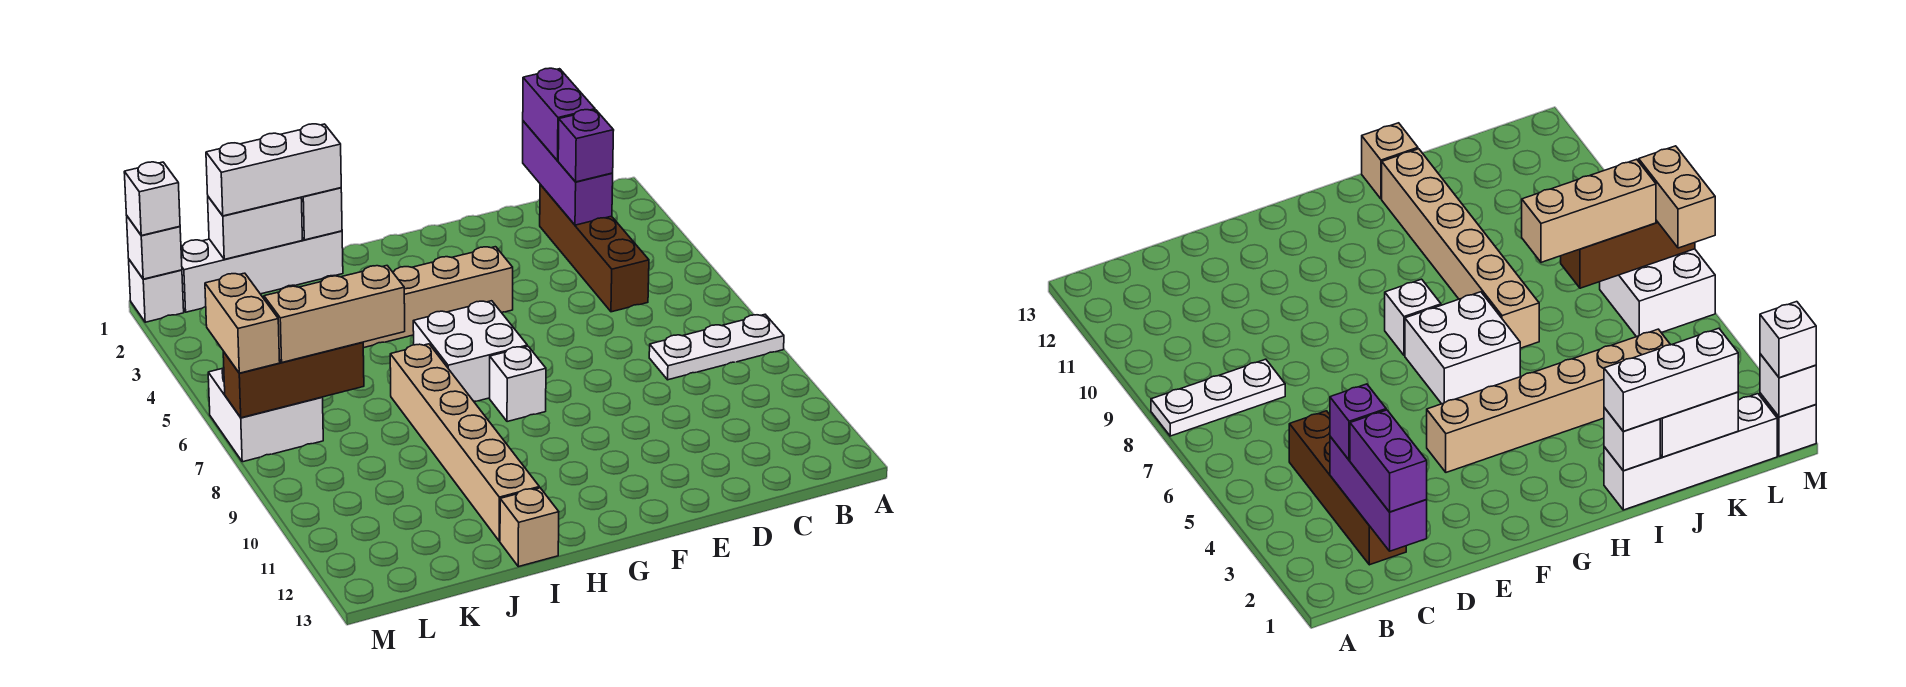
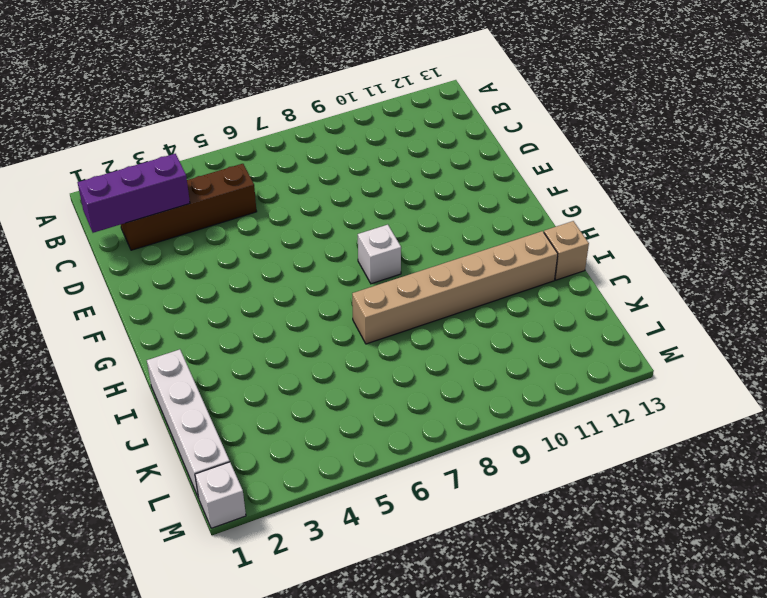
none -> white plate A8:C8 level 1
none -> tan brick F4:K4 level 1
none -> white brick G6:H7 level 1

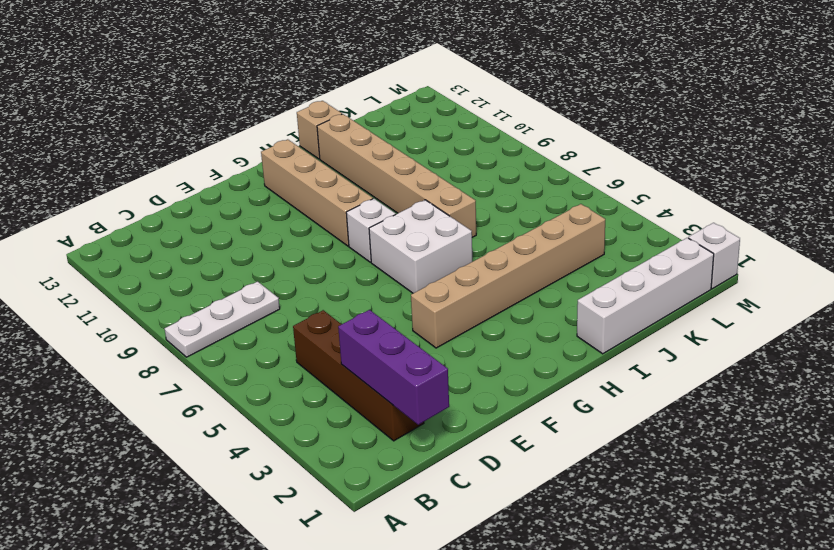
tan brick G9:G12 level 1 -> none
none -> white brick L6:M7 level 1
none -> white brick I1 level 2
none -> white brick J1:K1 level 2

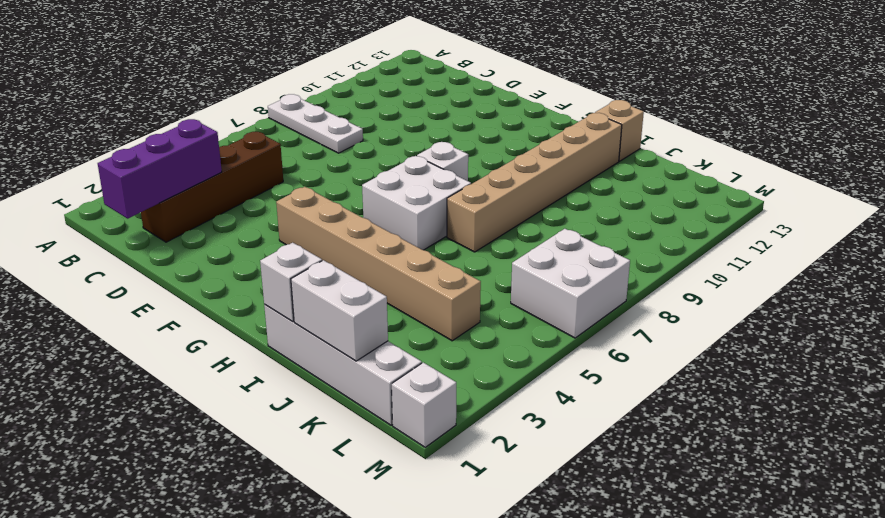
none -> brown brick K7:M7 level 2
none -> white brick M1 level 2
none -> purple brick C1:C2 level 3

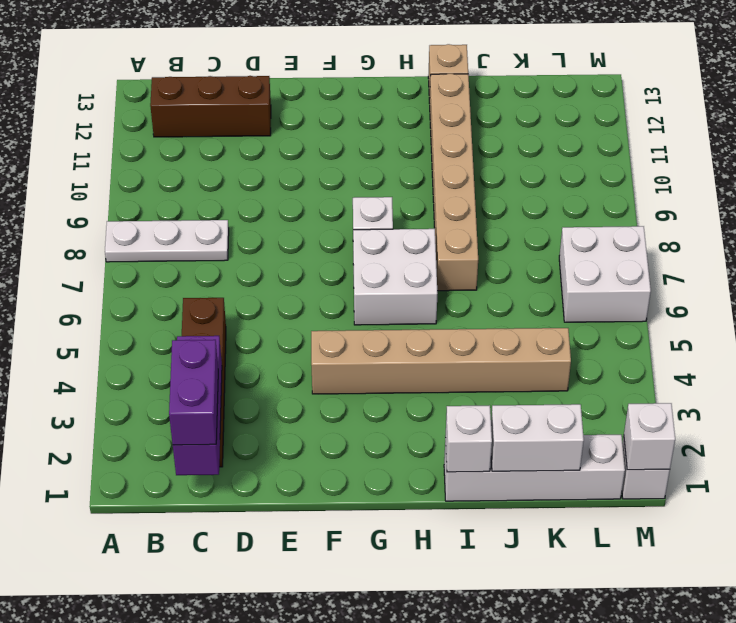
brown brick B12:D12 level 1 -> brown brick K7:M7 level 2
none -> purple brick C3 level 3
none -> white brick I1:K1 level 3
none -> tan brick J7:L7 level 3

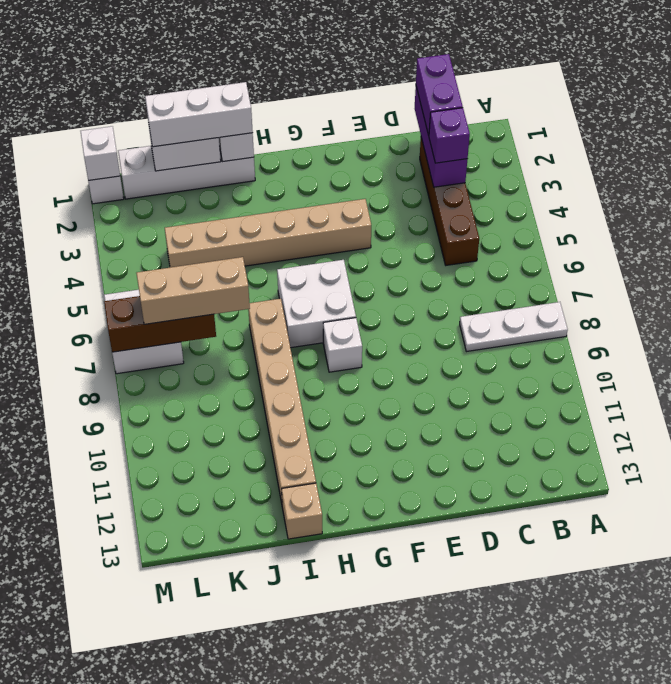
none -> white brick M1 level 3
none -> tan brick M6:M7 level 3

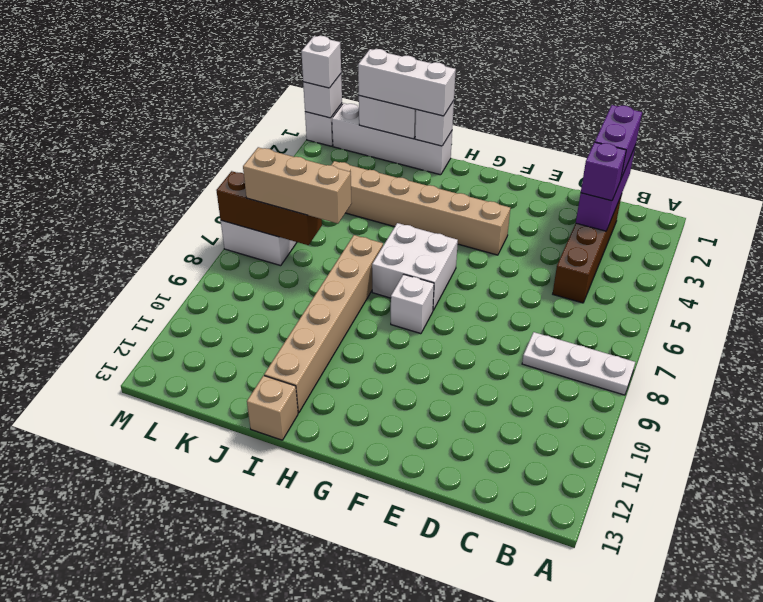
none -> tan brick M6:M7 level 3

